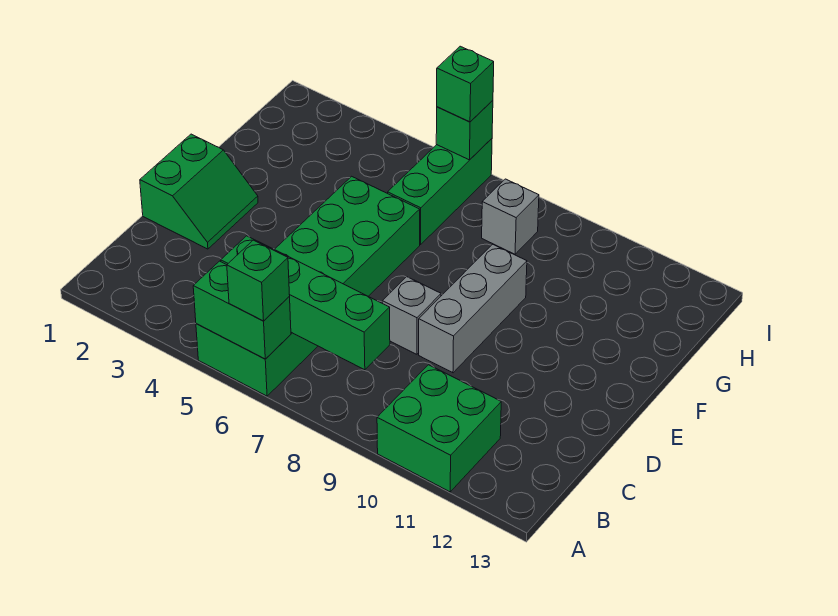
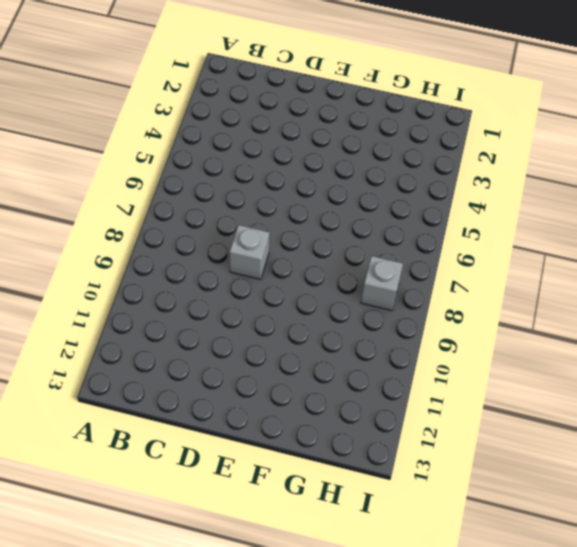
none -> green brick A5:F6 level 1
none -> green brick A10:B11 level 1
none -> green slope D1:E2 level 1 top 1

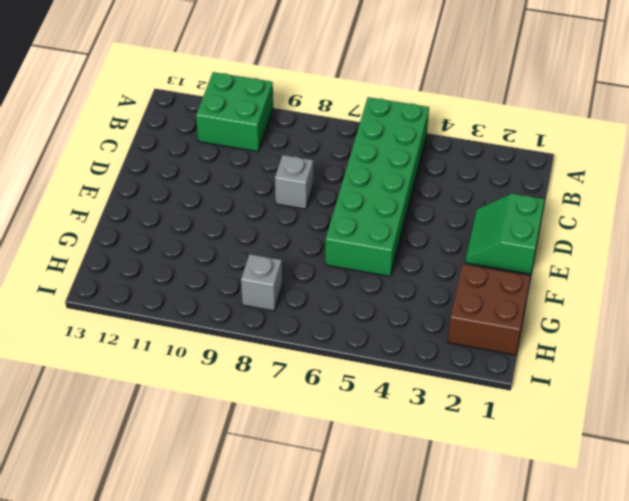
brown brick G1:H2 level 1 -> none
none -> grey brick D9:F9 level 1
none -> green brick G6:I6 level 1
none -> green brick A5:A6 level 2

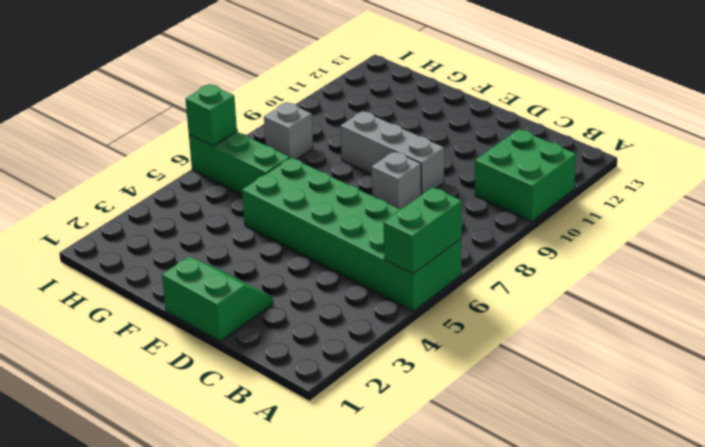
none -> green brick B5:B8 level 2
none -> green brick A6 level 3
none -> green brick I6 level 3

